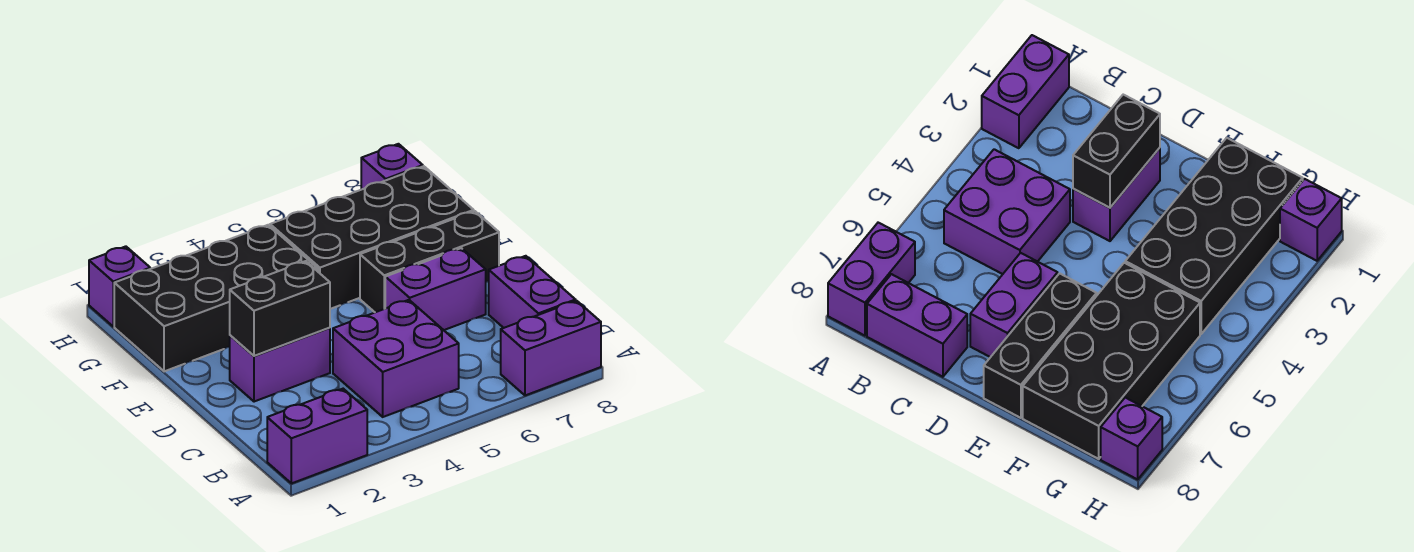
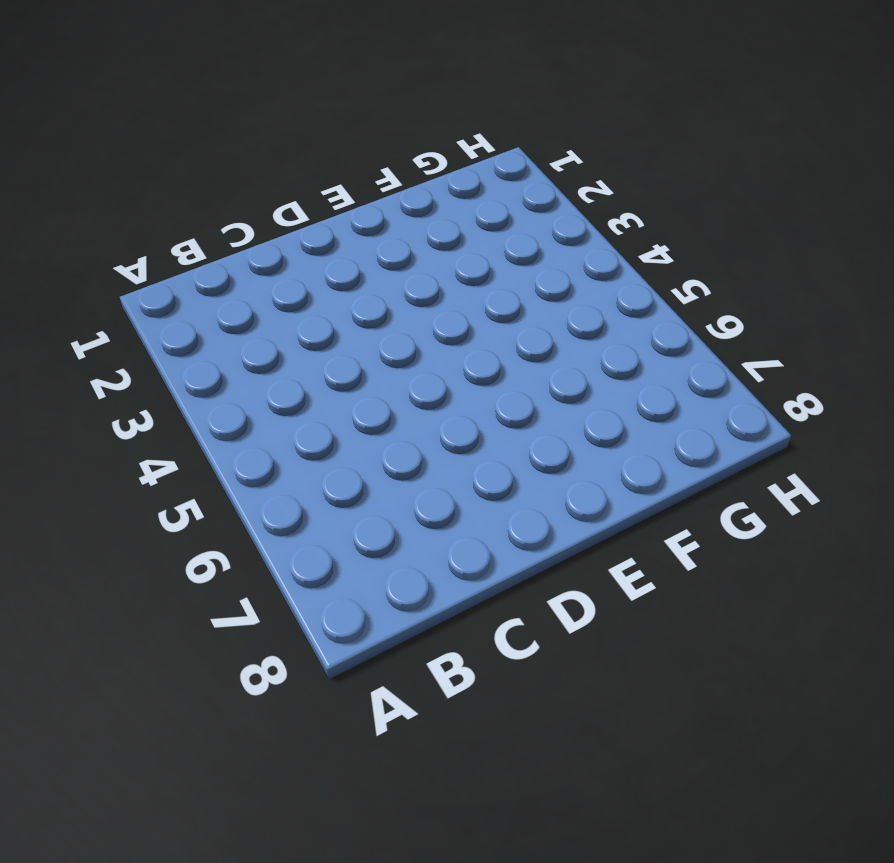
none -> purple brick A1:A2 level 1
none -> purple brick A7:A8 level 1
none -> purple brick B4:C5 level 1

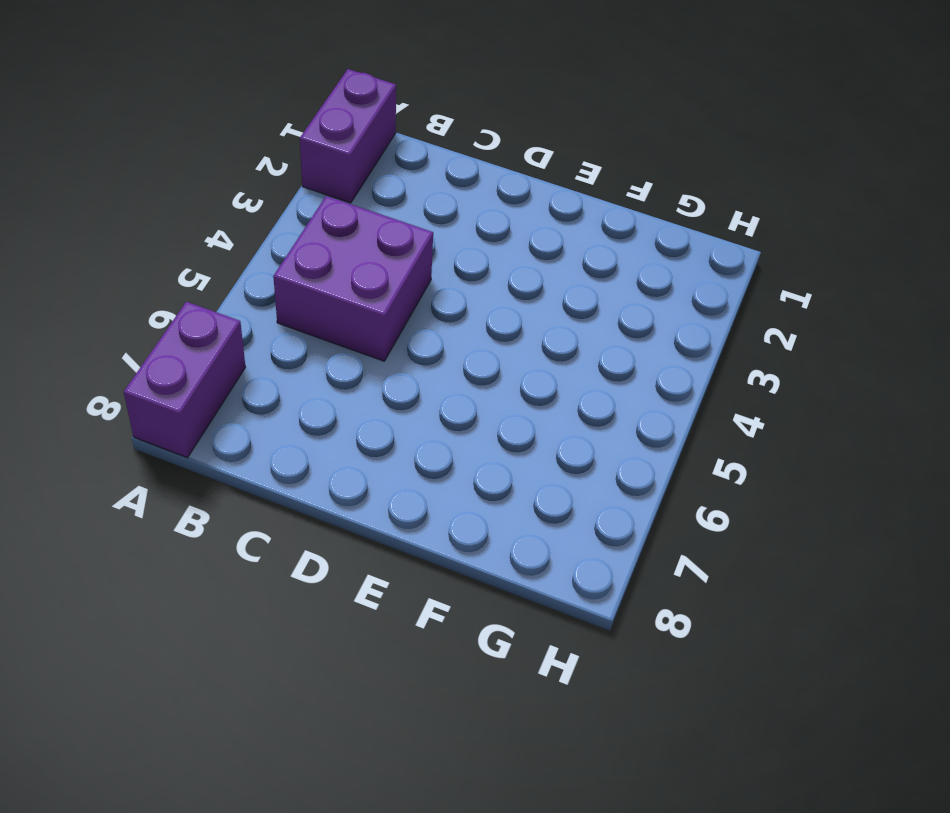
none -> purple brick B8:C8 level 1
none -> purple brick D2:D3 level 1
none -> purple brick D6:D7 level 1

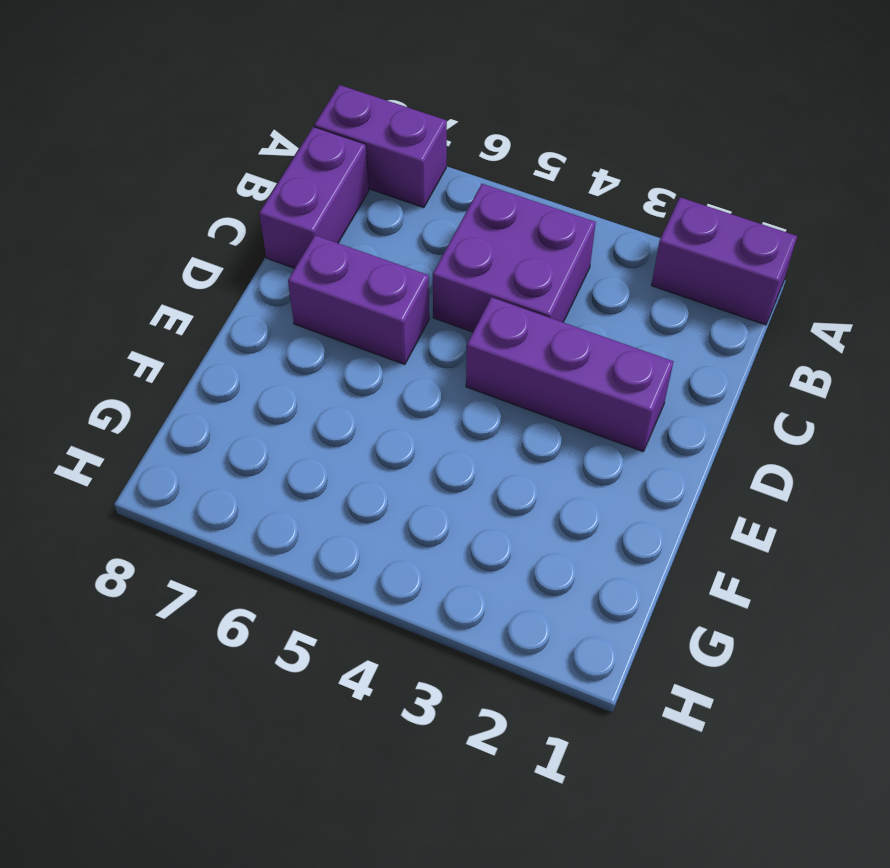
purple brick D2:D4 level 1 -> purple brick D2:D3 level 1
none -> black brick E6:E8 level 1
none -> black brick F1:G4 level 1
none -> black brick F5:G8 level 1

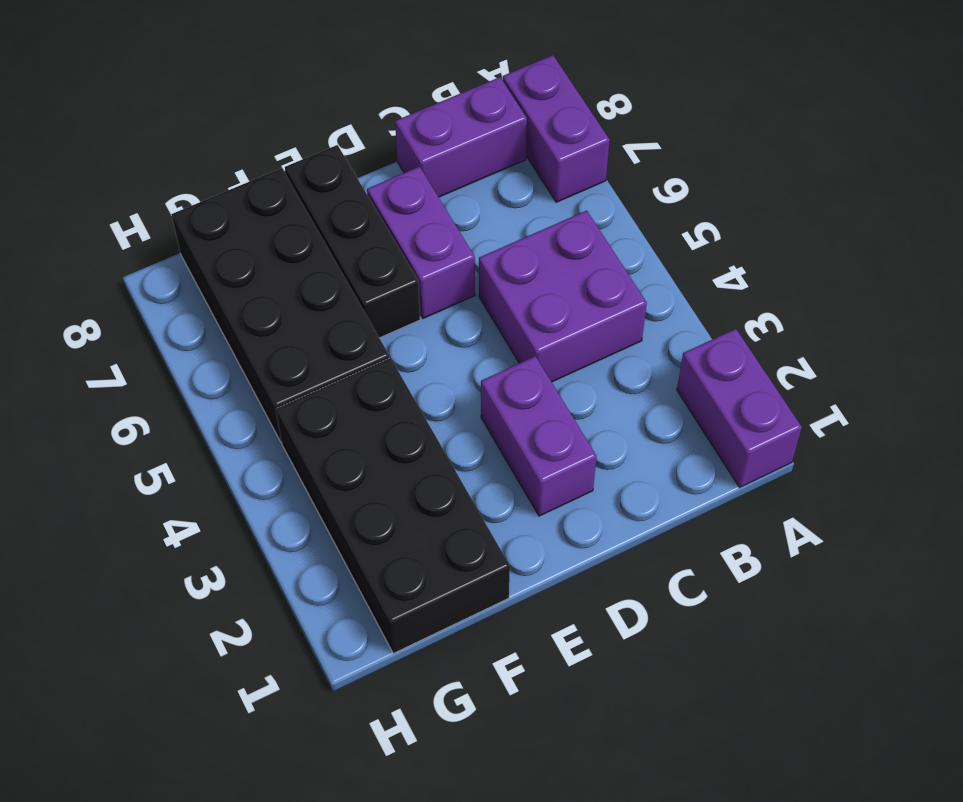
none -> purple brick H1 level 1
none -> purple brick H8 level 1
none -> black brick D2:D3 level 2

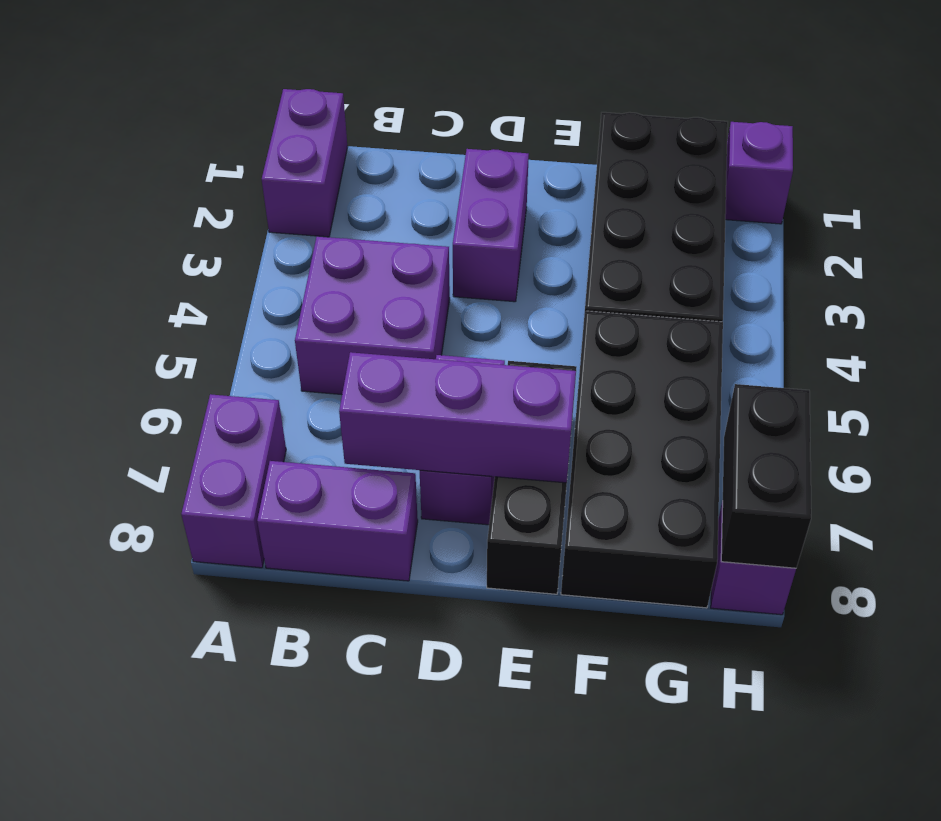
purple brick C7:E7 level 2 -> none
black brick H7:H8 level 2 -> black brick D2:D3 level 2

